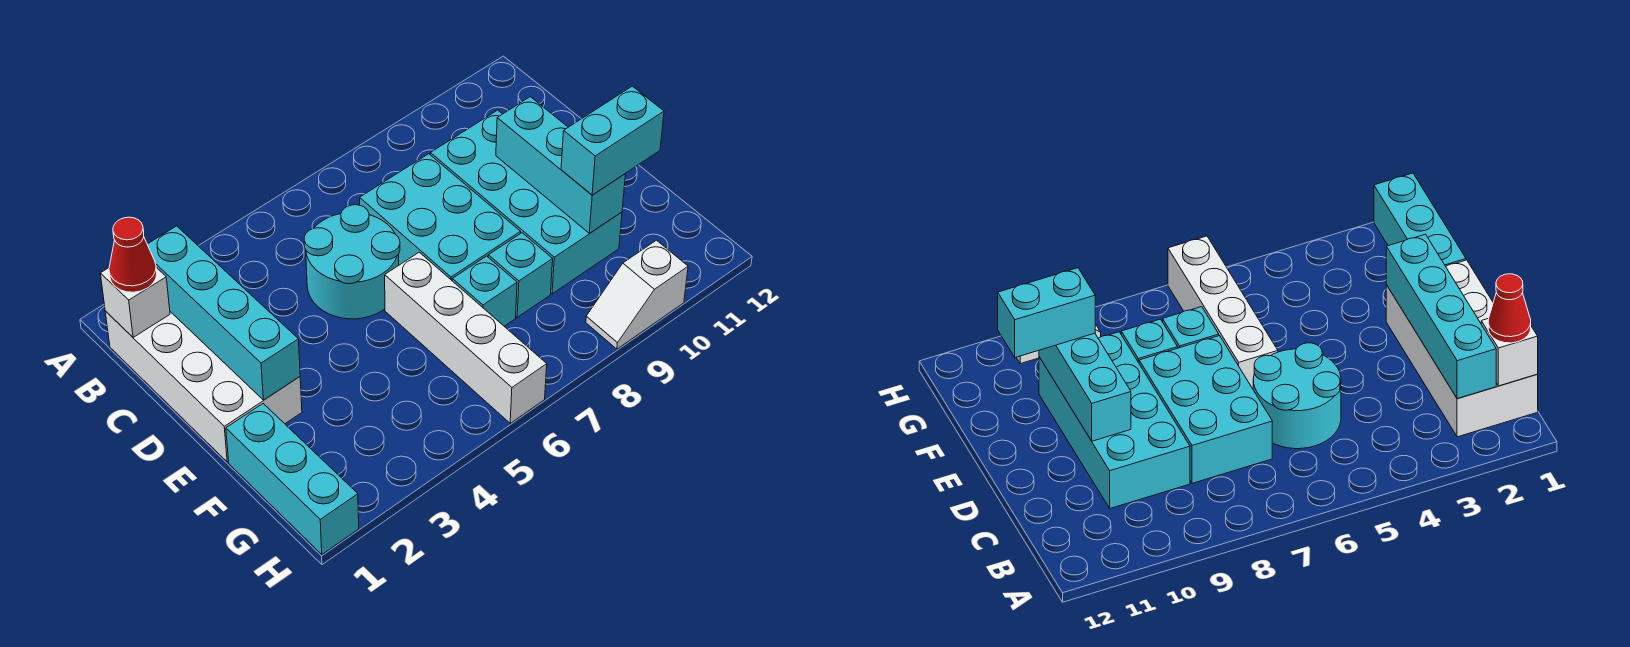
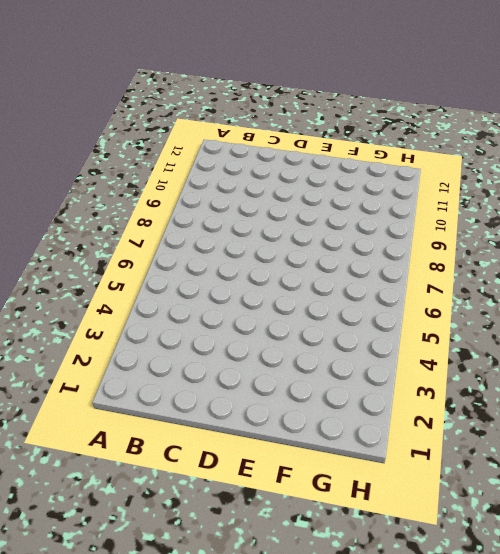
none -> white brick B1:E2 level 1
none -> cyan round brick C5:D6 level 1
none -> cyan brick C7:E8 level 1

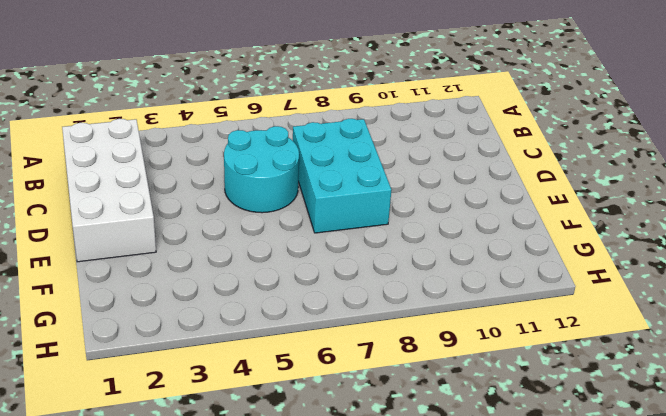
none -> cyan brick C9:F10 level 1
none -> white brick E6:H6 level 1
none -> cyan brick F1:H1 level 1

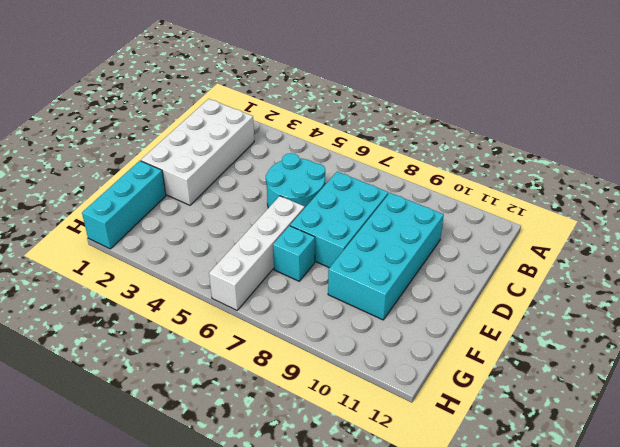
none -> cyan brick F8 level 1
none -> white slope H9:H10 level 1 top 10
none -> white brick B1 level 2

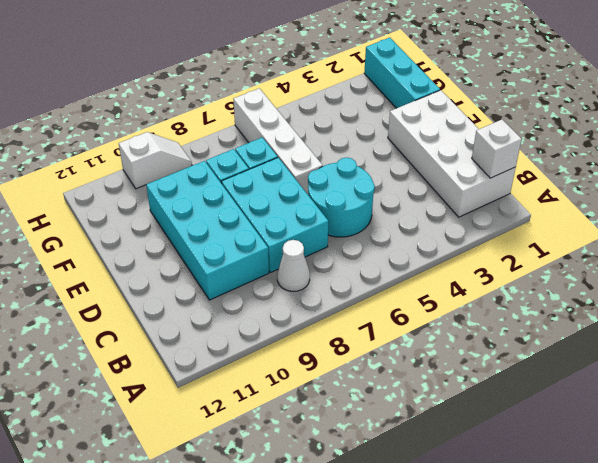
white cone B8 level 1 -> none
none -> cyan brick B2:E2 level 2
none -> cyan brick D10:F10 level 2
none -> red cone B1 level 3

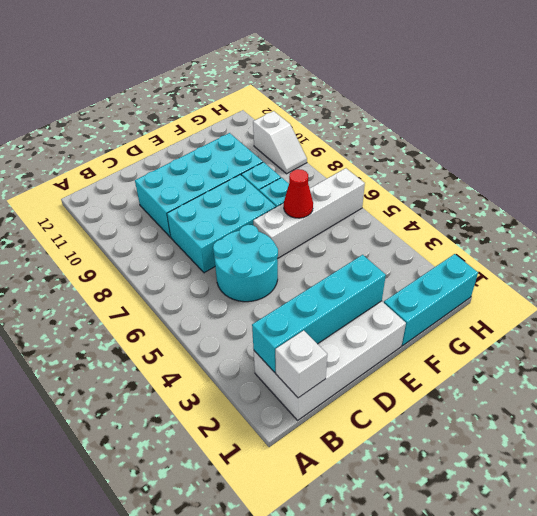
red cone F6 level 2 -> red cone B1 level 3
none -> cyan brick D10:F10 level 2
none -> cyan brick F10:F11 level 3

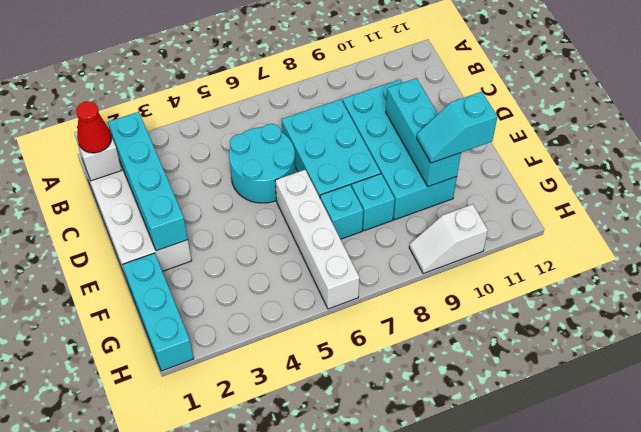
cyan slope F10:F11 level 3 top 11 -> cyan brick F10:F11 level 3

